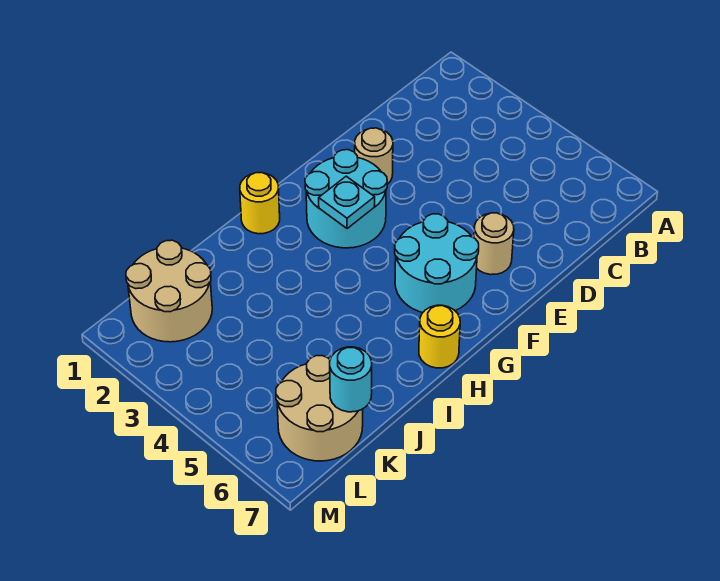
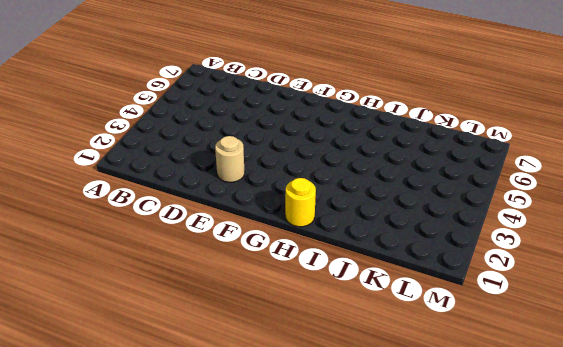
none -> tan round brick E6 level 1
none -> cyan round brick F2:G3 level 1

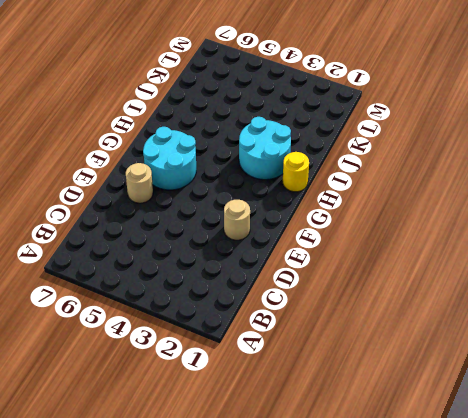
cyan round brick H2:I3 level 1 -> cyan round brick F2:G3 level 1
none -> yellow round brick H7 level 1
none -> tan round brick K1:L2 level 1

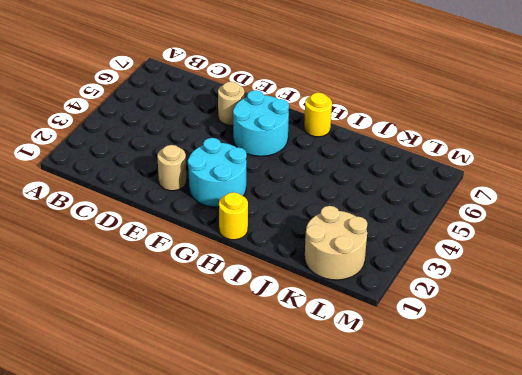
none -> tan round brick K6:L7 level 1
none -> cyan plate G3 level 2

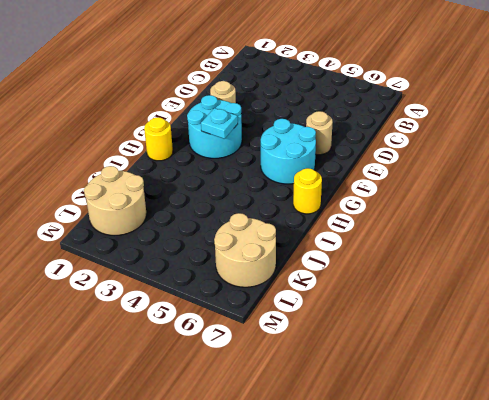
none -> cyan round brick K7 level 2

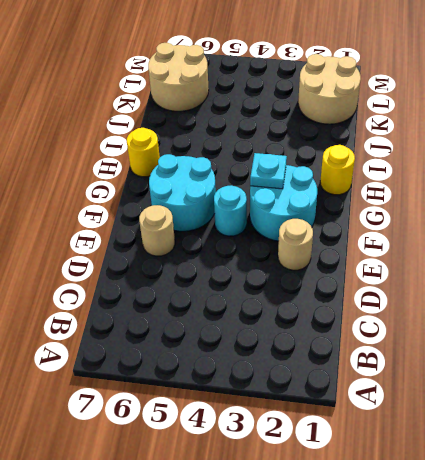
cyan round brick F4 level 1 -> cyan round brick K7 level 2

